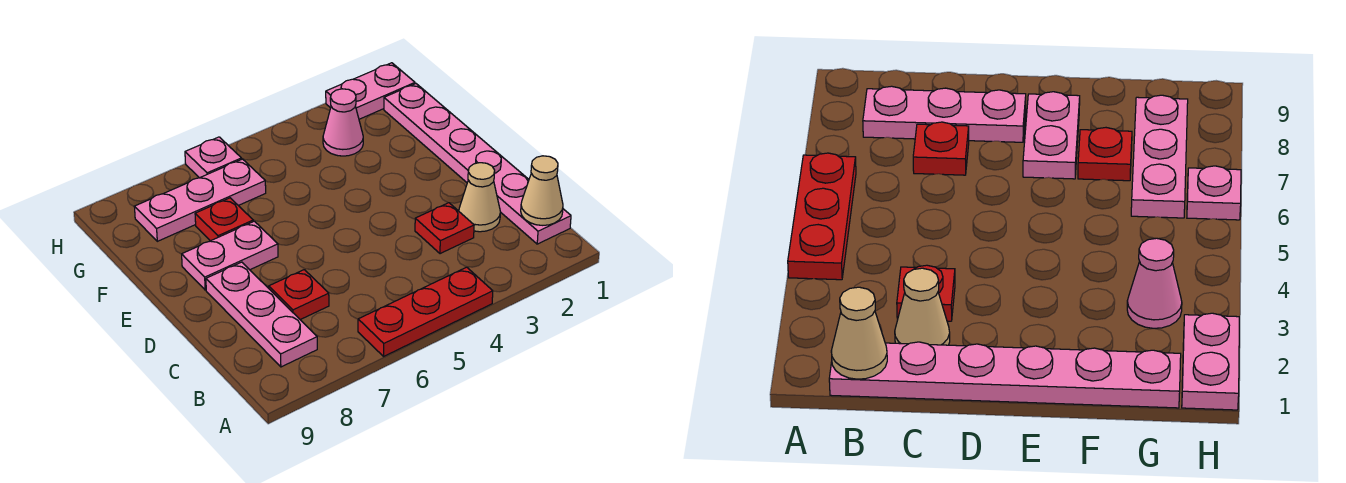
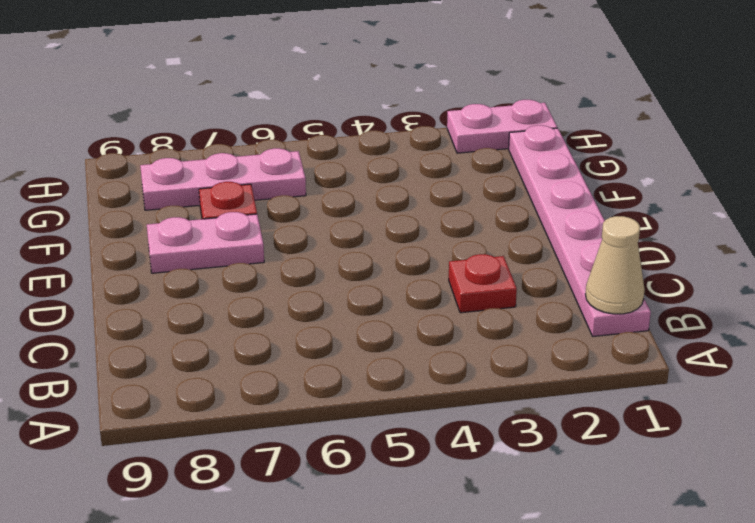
none -> red plate A4:A6 level 1
none -> pink plate B8:D8 level 1
none -> tan cone C2 level 1

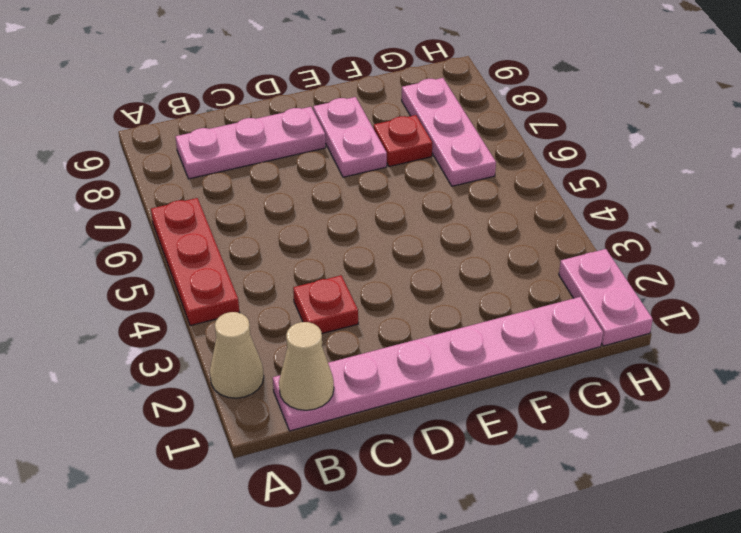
tan cone A2 level 1 -> tan cone C2 level 1
none -> red plate C7 level 1
none -> pink cone G3 level 1
none -> pink plate H6 level 1

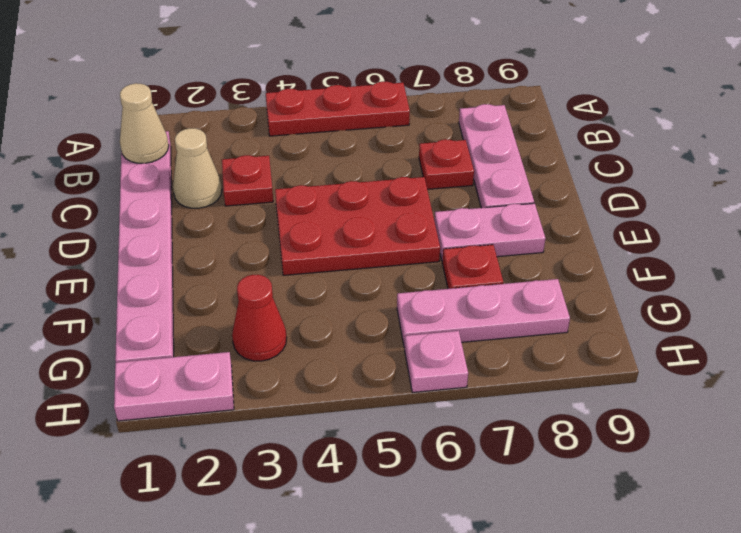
red plate D4:E6 level 1 -> none
red cone G3 level 1 -> pink cone G3 level 1

